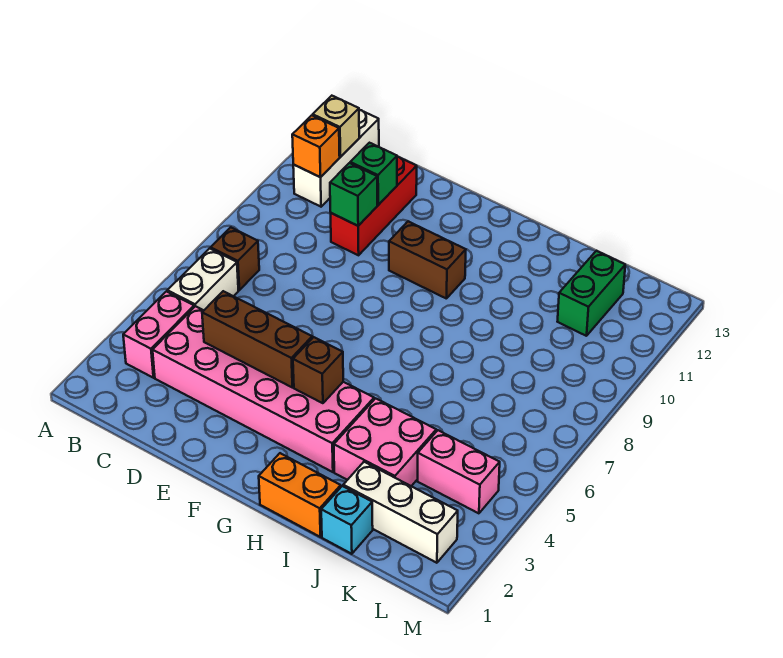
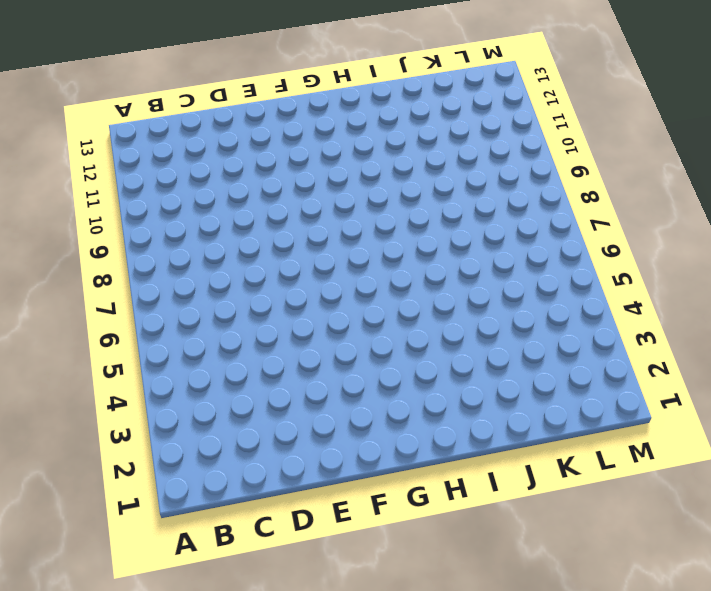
none -> pink brick B3:B4 level 1
none -> white brick B5:B6 level 1
none -> brown brick B7 level 1

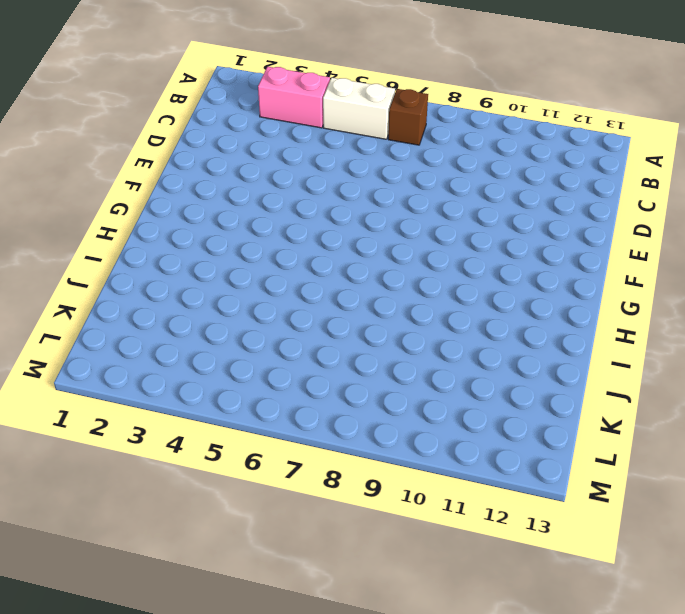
none -> white brick B11:B13 level 1
none -> pink brick C3:H4 level 1
none -> red brick D10:D12 level 1

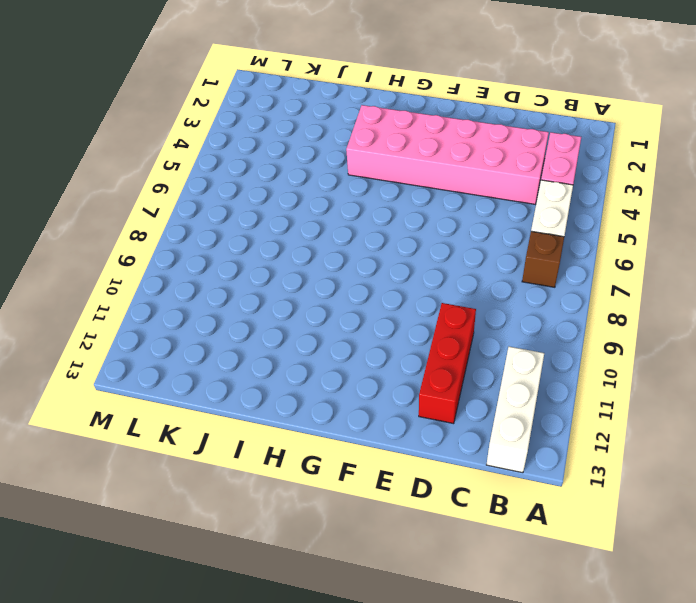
none -> brown brick F10:G10 level 1
none -> orange brick H1:I1 level 1
none -> pink brick I3:J4 level 1

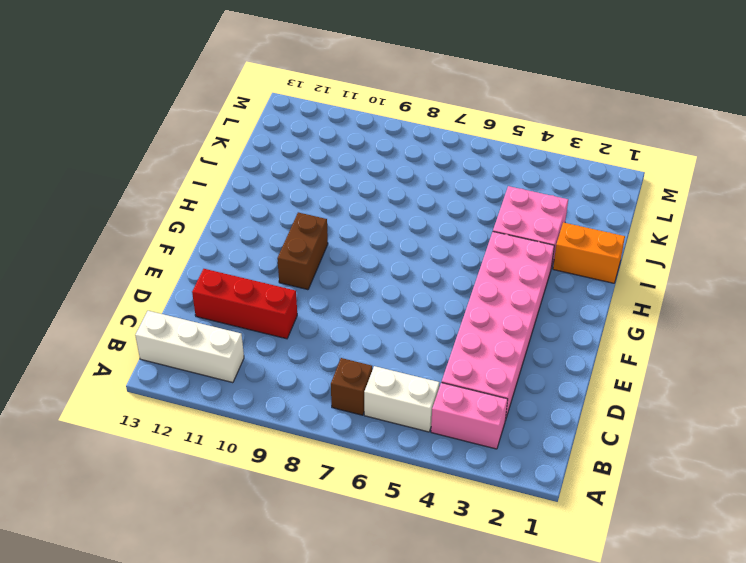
orange brick I1:I2 level 1 -> orange brick H1:I1 level 1
none -> cyan brick J1 level 1
none -> white brick J2:L2 level 1
none -> pink brick K4:L4 level 1

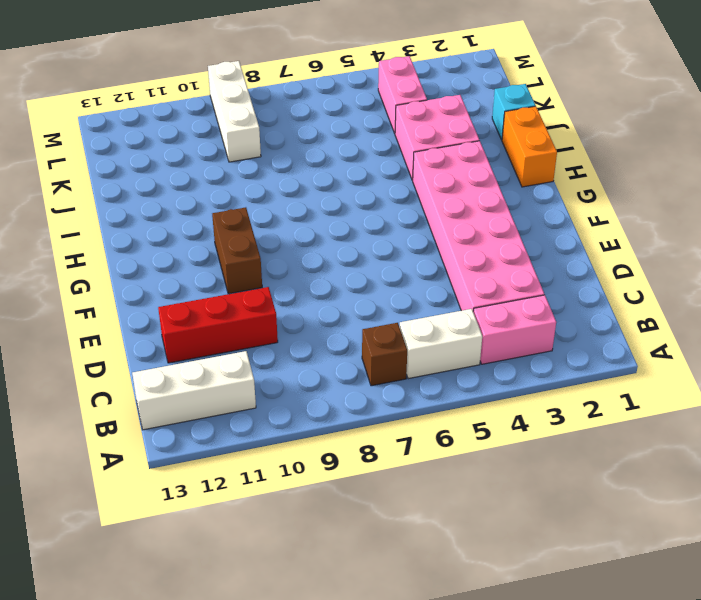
white brick K9:M9 level 1 -> white brick J2:L2 level 1
none -> green brick K11:K12 level 1
none -> orange brick B11 level 2
none -> tan brick B12 level 2

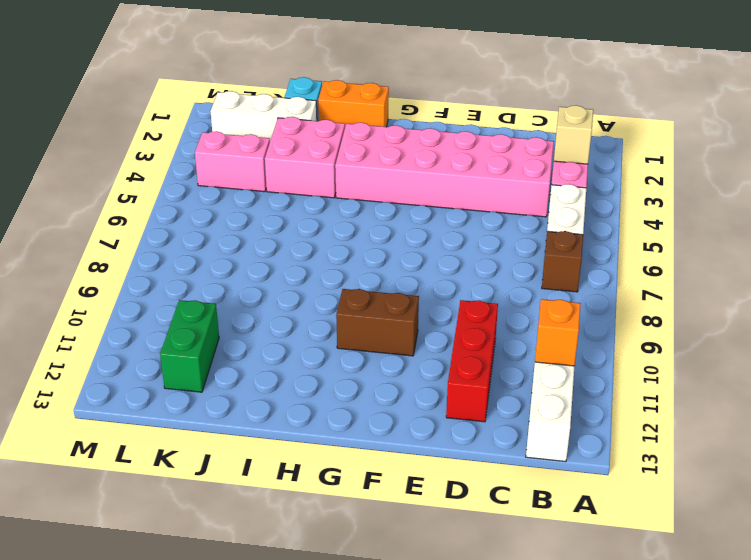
tan brick B3 level 2 -> tan brick B12 level 2
none -> brown brick D4:F4 level 2
none -> green brick D10 level 2
none -> green brick D11 level 2

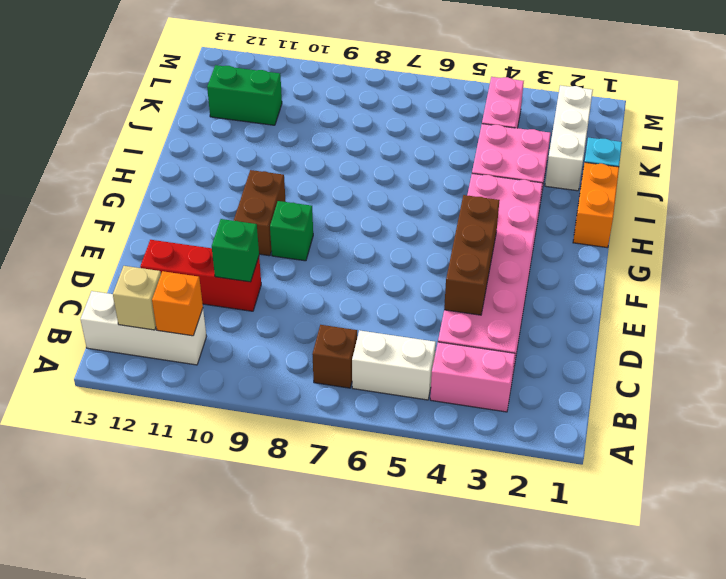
green brick F9 level 1 -> green brick D11 level 2
none -> brown brick G4 level 2

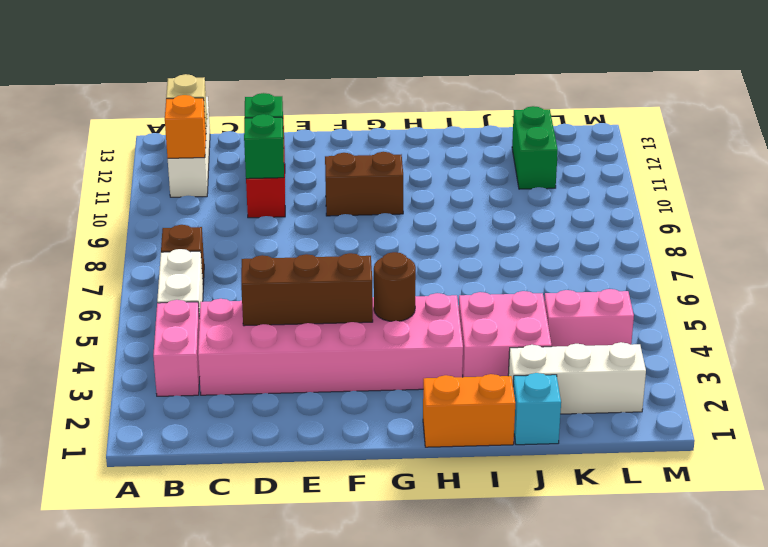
brown round brick G4 level 2 -> brown brick G4 level 2

